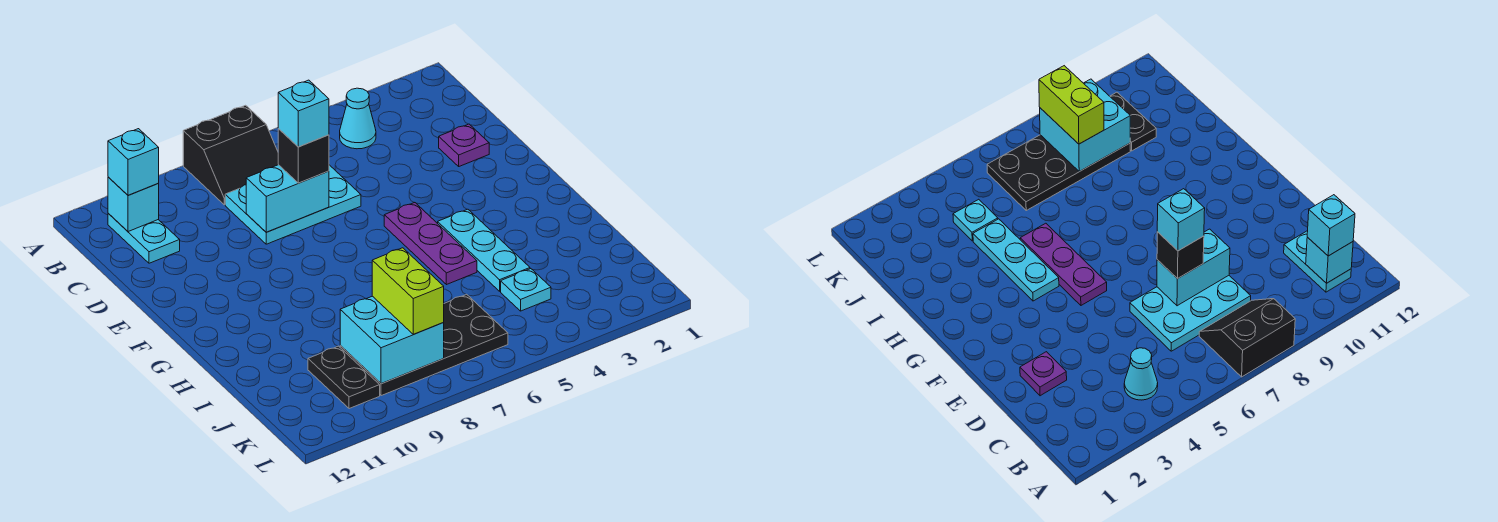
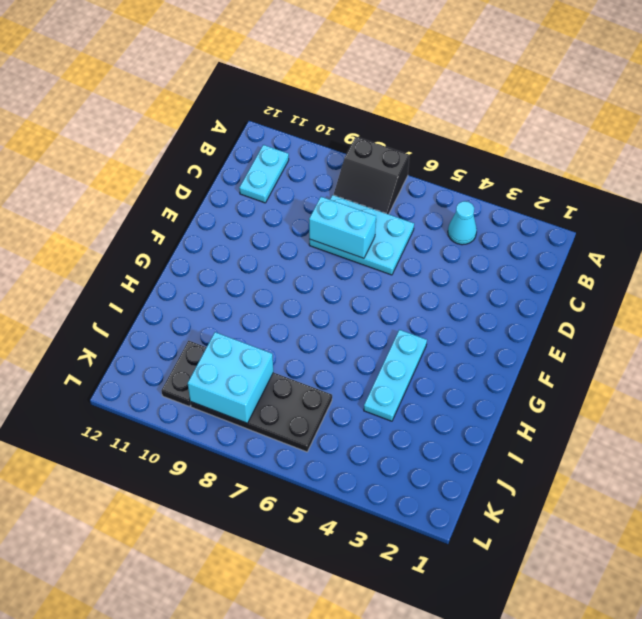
none -> purple plate D2 level 1
none -> purple plate F5:H5 level 1
none -> cyan plate J4 level 1

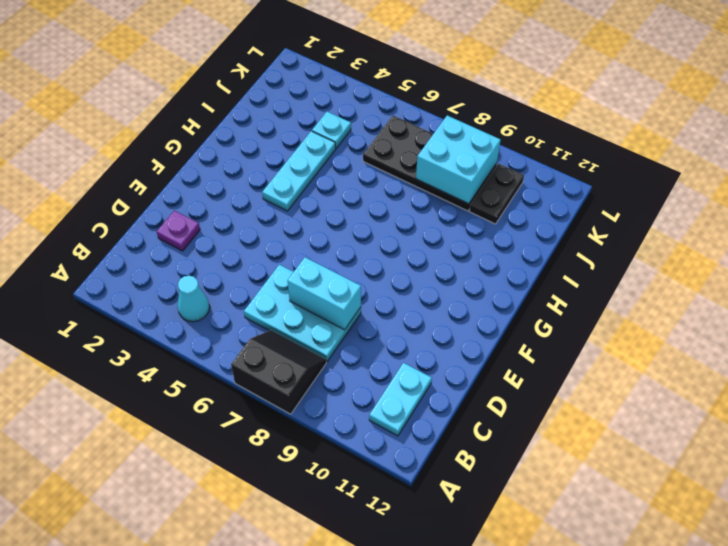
none -> purple plate F5:H5 level 1
none -> cyan brick B11 level 2
none -> cyan brick B11 level 3

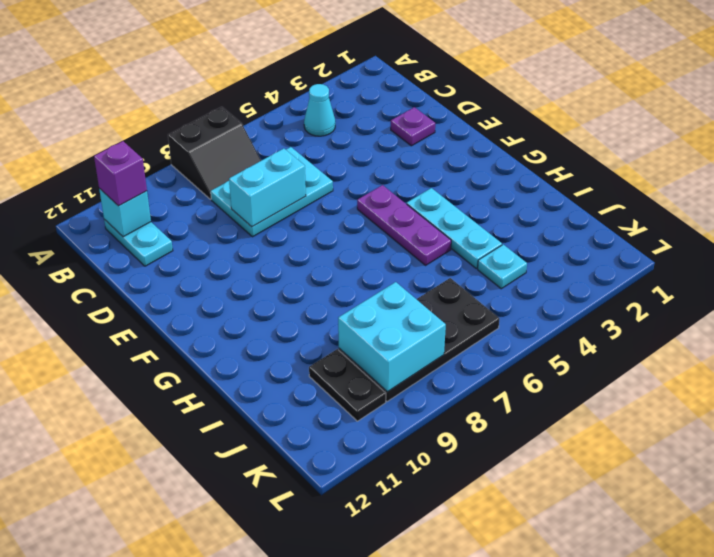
purple brick B11 level 3 -> cyan brick B11 level 3
none -> black brick D7 level 3
none -> lime brick J8:K8 level 3
none -> cyan brick D7 level 4

